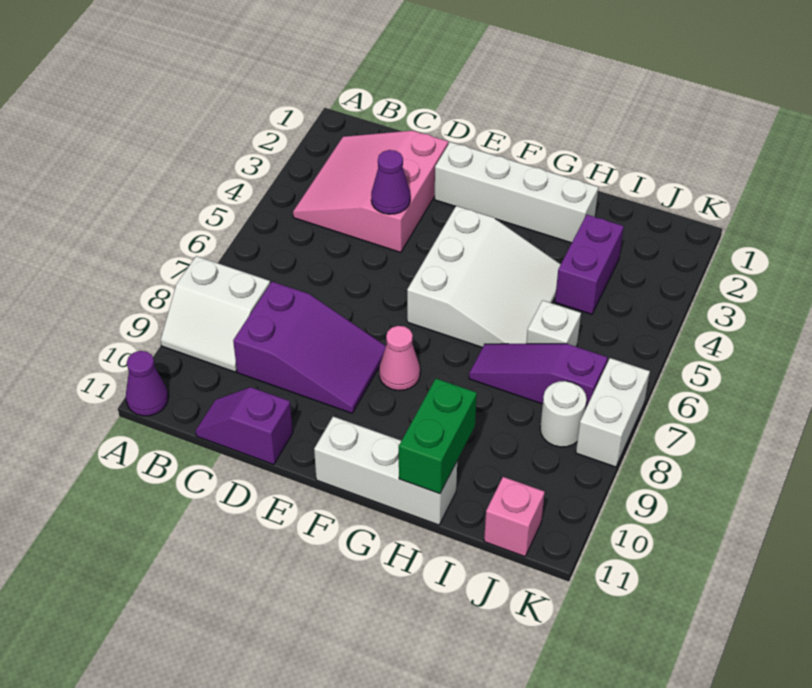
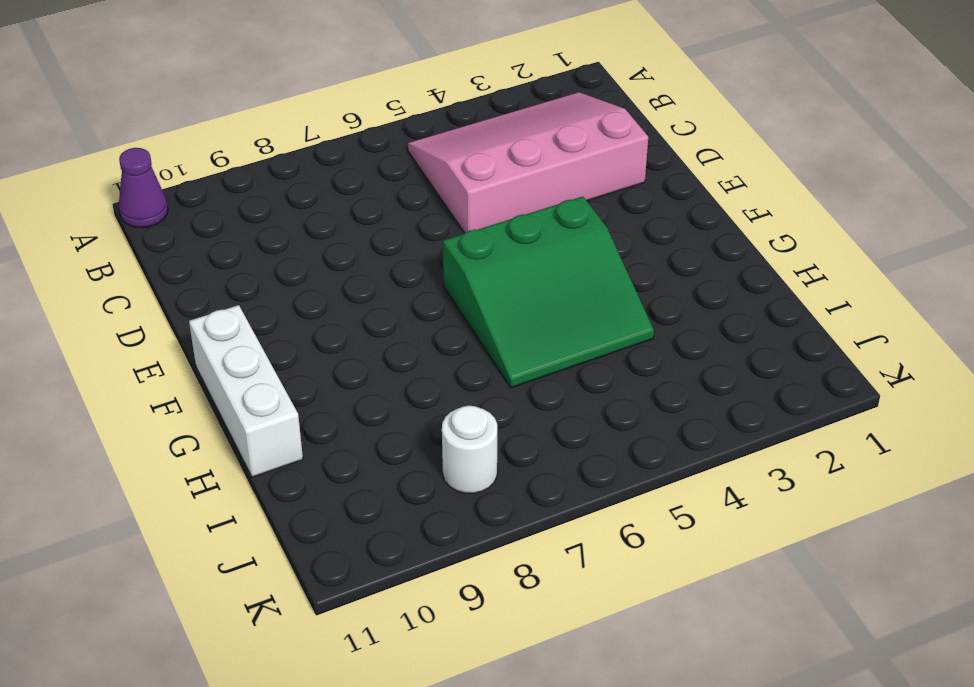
pink slope B2:D5 level 1 top D -> pink slope B2:D4 level 1 top D
green slope F4:H6 level 1 top F -> white slope F4:H6 level 1 top F
none -> white slope A8:B9 level 1 top 8
none -> purple slope C8:E9 level 1 top C
none -> purple slope C11:D11 level 1 top D

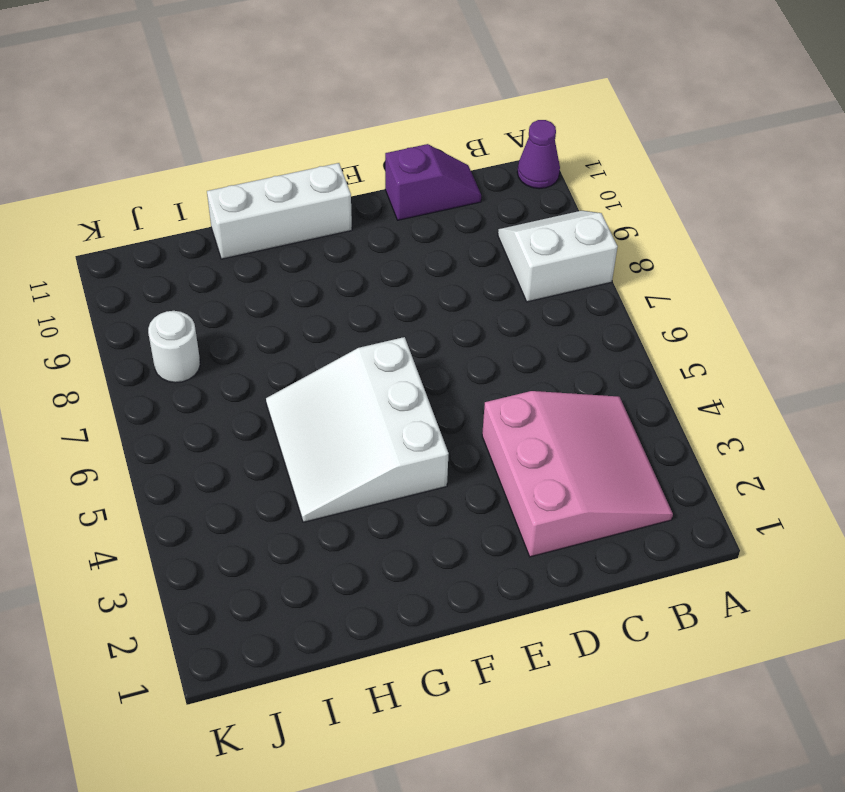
none -> purple slope C8:E9 level 1 top C
none -> white brick E2:H2 level 1
none -> pink cone F8 level 1

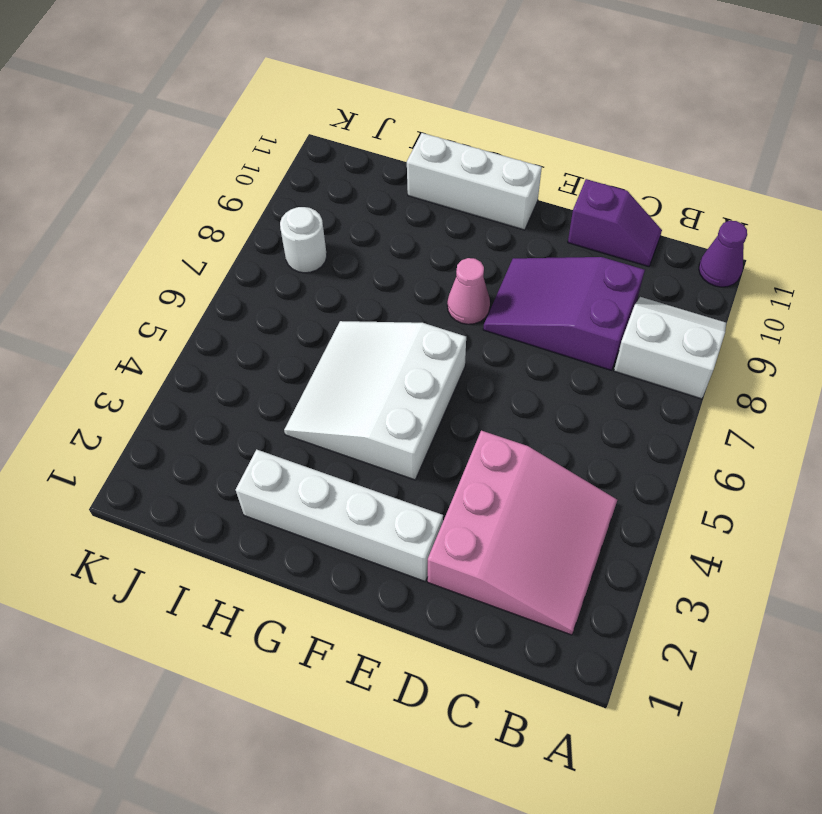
none -> purple slope H7:J7 level 1 top J
none -> purple brick I3:I4 level 1
none -> white brick I6 level 1

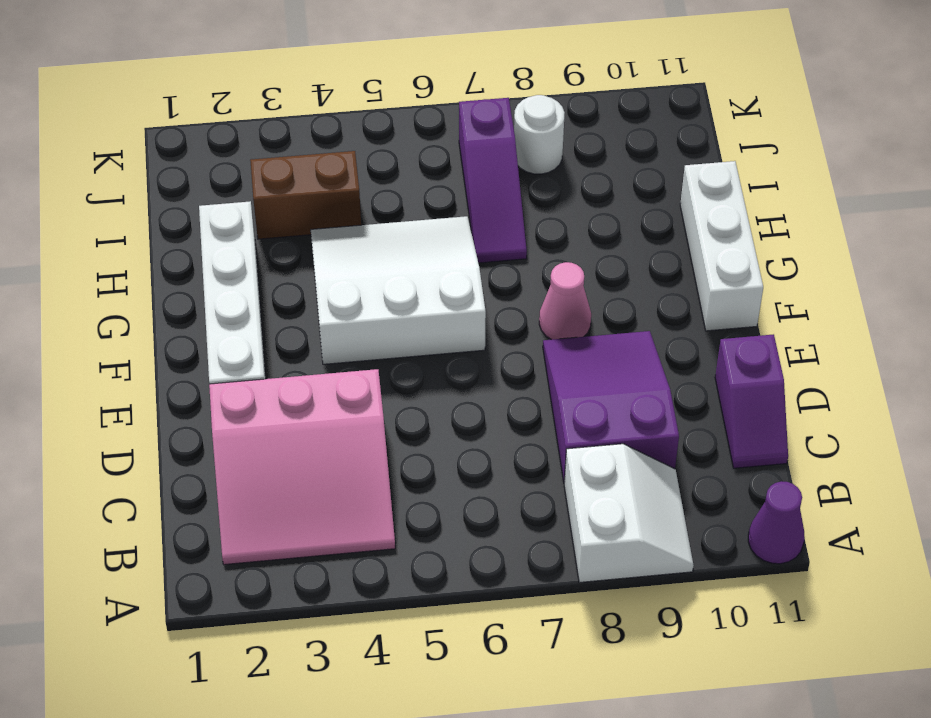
brown brick I3:I4 level 1 -> purple brick I3:I4 level 1
none -> white brick I6 level 1
none -> pink brick J11 level 1
none -> white brick K7:K8 level 1

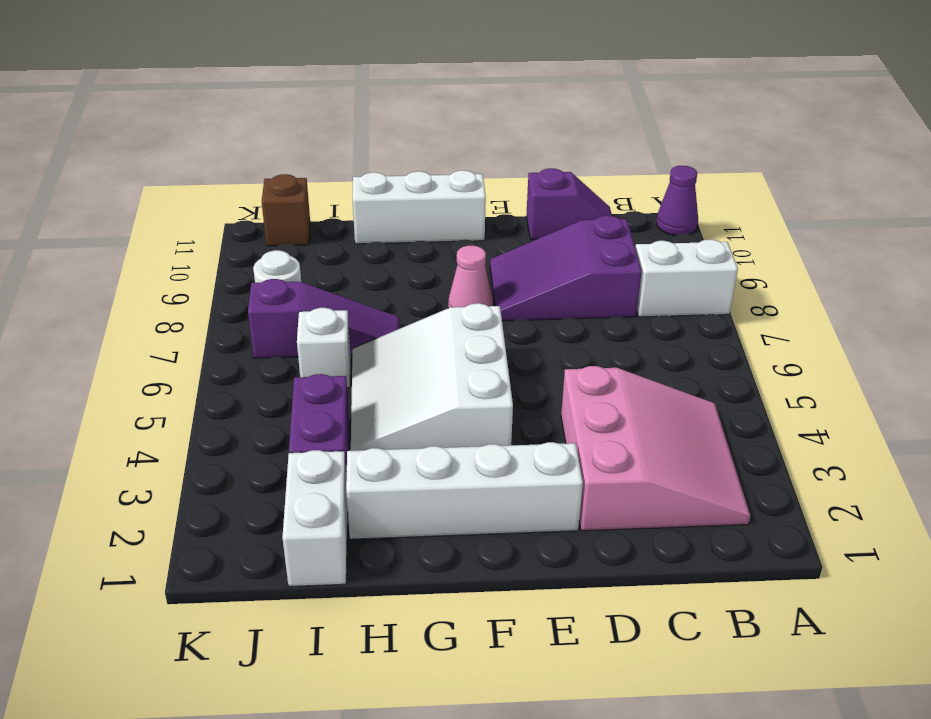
white brick I1:I2 level 1 -> white brick K7:K8 level 1
brown brick J11 level 1 -> pink brick J11 level 1
none -> purple cone D4 level 2
none -> green brick H10:H11 level 2

